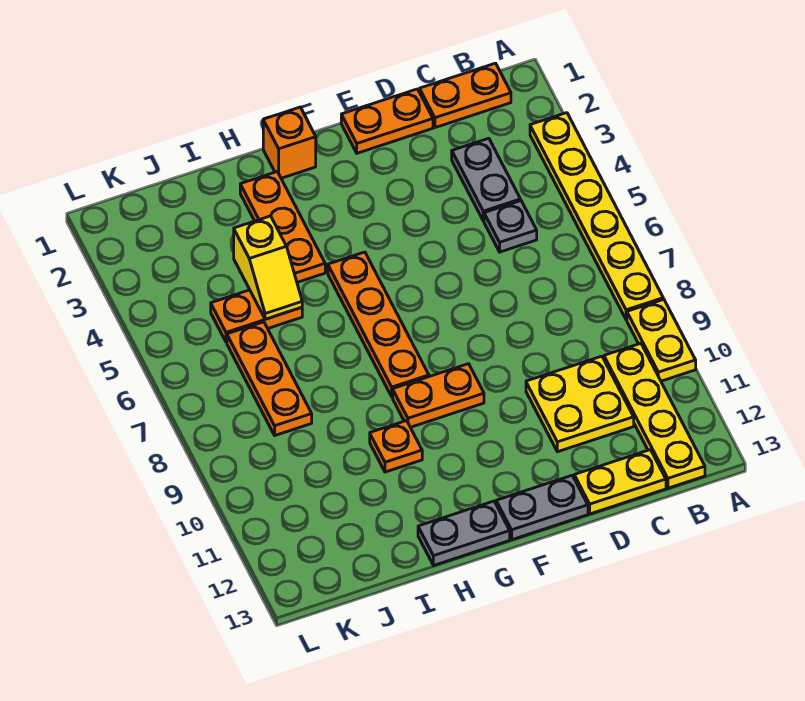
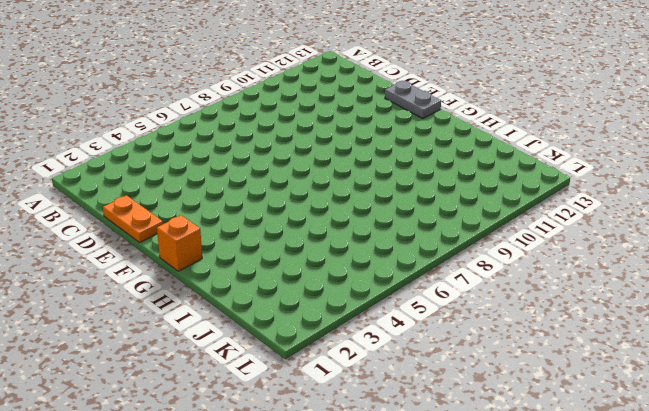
none -> yellow plate A3:A8 level 1
none -> yellow plate A9:A10 level 1
none -> orange plate B1:C1 level 1

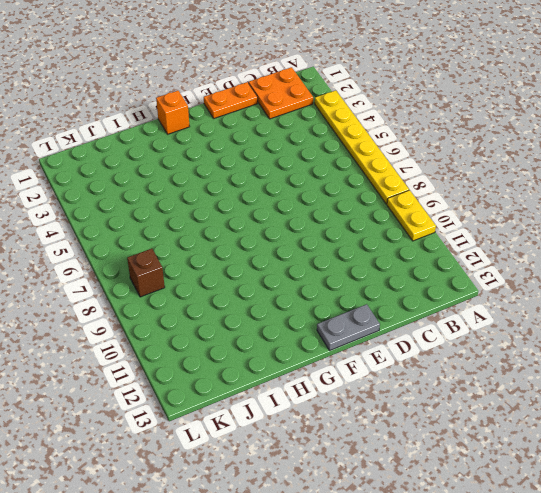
orange plate B1:C2 level 1 -> orange plate B1:C1 level 1
brown brick K8 level 1 -> none
none -> yellow plate B10:B13 level 1
none -> grey plate C3:C4 level 1
none -> grey plate C5 level 1

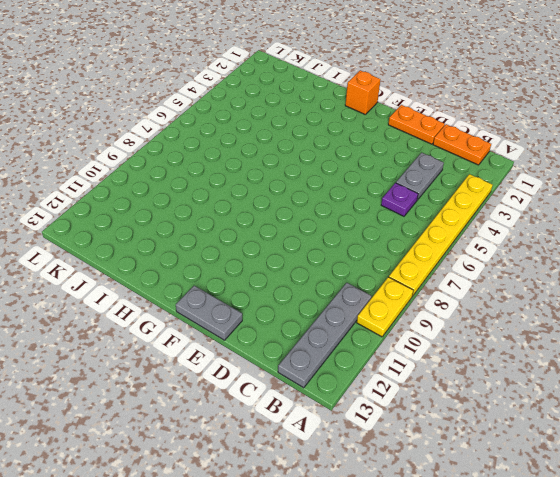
grey plate B10:B13 level 1 -> yellow plate B10:B13 level 1
purple plate C5 level 1 -> grey plate C5 level 1
none -> yellow plate C10:D11 level 1
none -> yellow plate C13:D13 level 1
none -> orange plate F9:G9 level 1

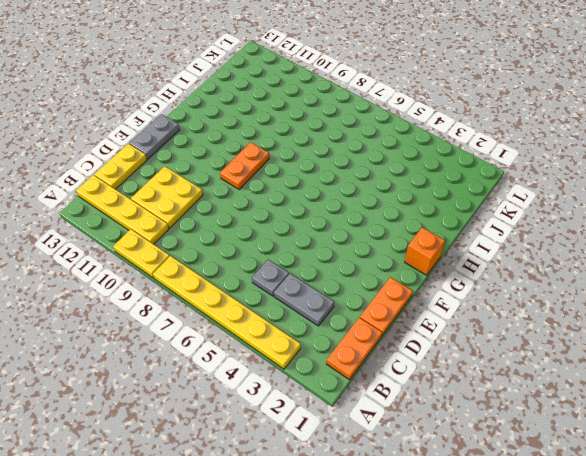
none -> orange plate G5:G8 level 1
none -> grey plate G13:H13 level 1
none -> orange plate H2:H4 level 1

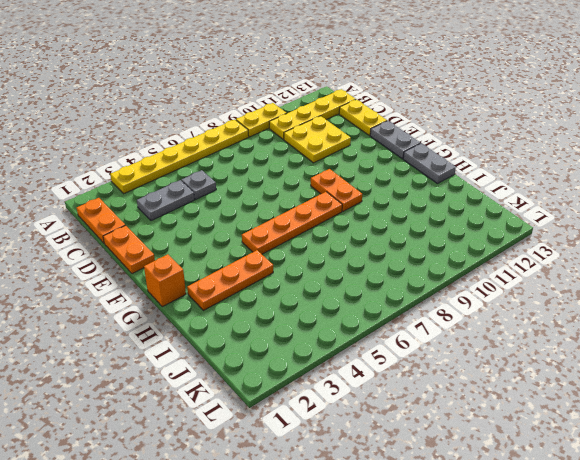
none -> orange plate H10 level 1
none -> orange plate I5:J5 level 1
none -> orange plate J6:J8 level 1

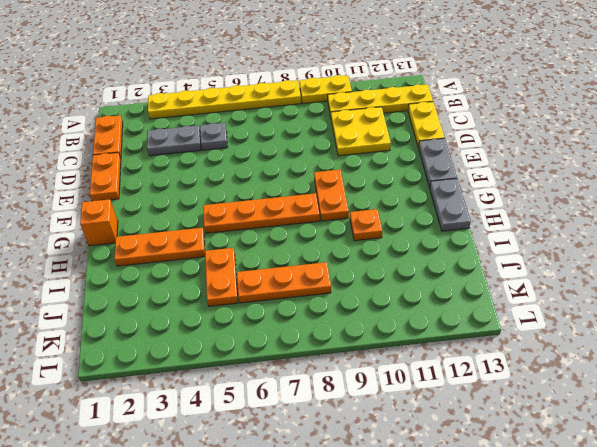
none -> yellow slope I4:I5 level 2 top 4

